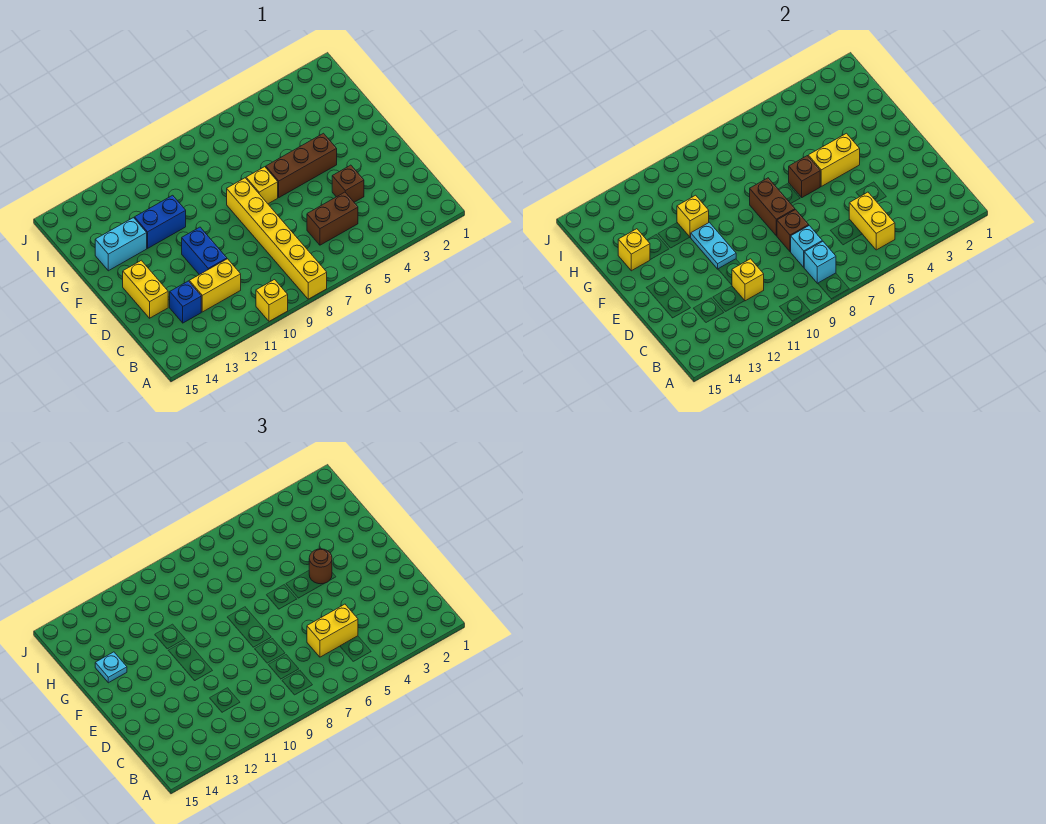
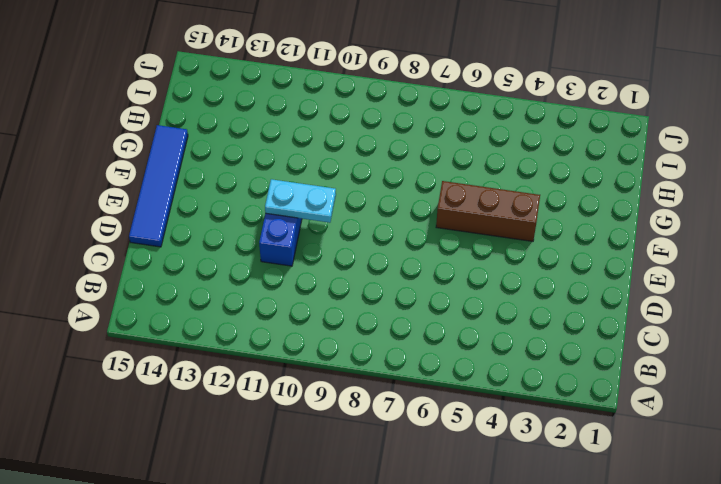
blue tile D15:G15 level 1 -> none
cyan plate E10:E11 level 2 -> cyan plate E11:F11 level 2
none -> yellow brick A8:F8 level 1
none -> yellow brick A10 level 1
none -> brown brick C5:C6 level 1

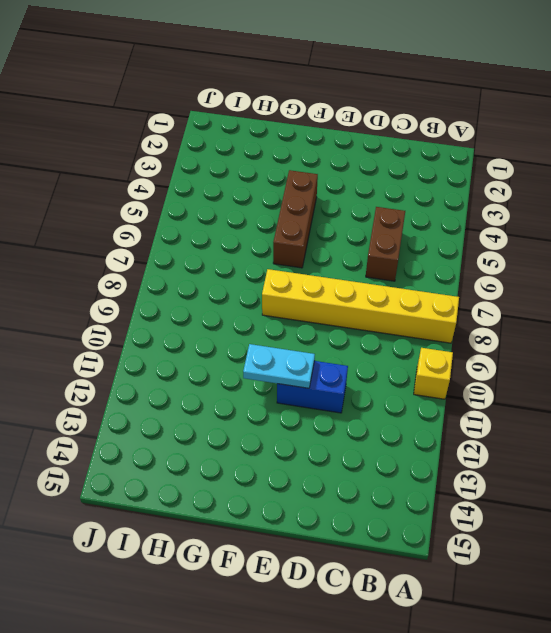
none -> yellow brick C11:C12 level 1
none -> blue brick C13 level 1
none -> brown brick D4 level 1

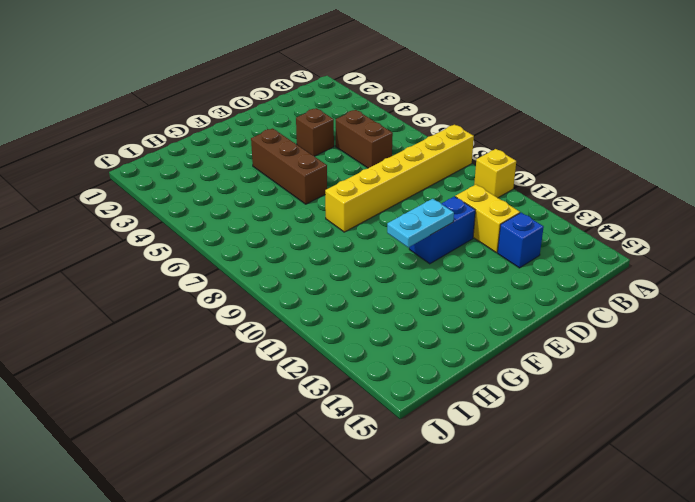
none -> yellow brick D14:E14 level 1
none -> yellow brick F7 level 1
none -> blue brick G11:G12 level 1

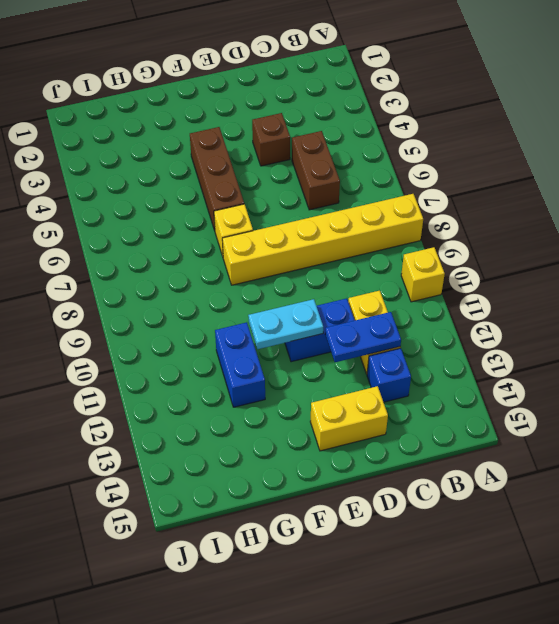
blue plate C12:D12 level 2 -> none
none -> cyan brick G13:G14 level 1
none -> yellow brick B5:C5 level 2
none -> cyan brick B8 level 2

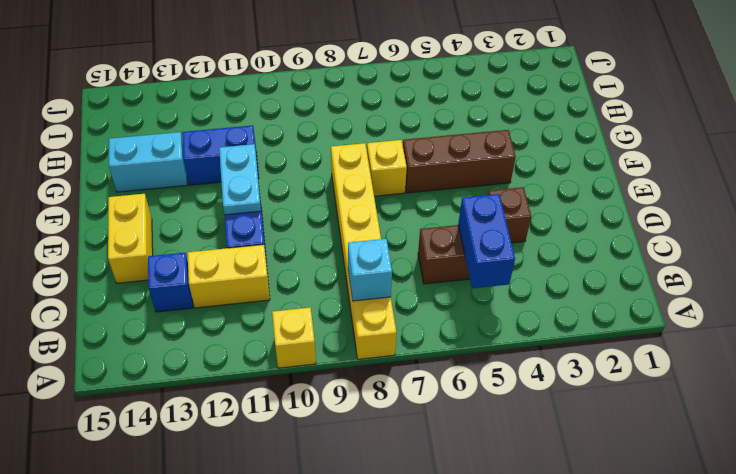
blue brick B5:C5 level 2 -> yellow brick B5:C5 level 2
none -> cyan brick C8 level 2
none -> yellow brick C11 level 2
none -> brown brick D8 level 2

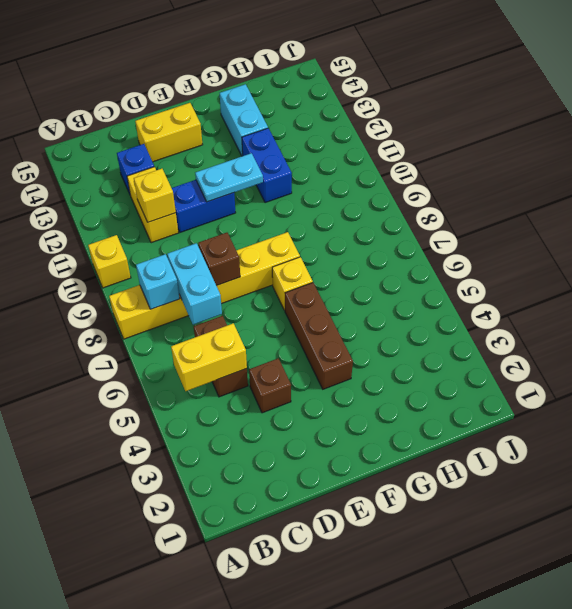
cyan brick C7:C8 level 2 -> cyan brick C8 level 2
none -> brown brick E8:F8 level 2
none -> yellow brick F4:F5 level 2
none -> brown brick F6 level 2

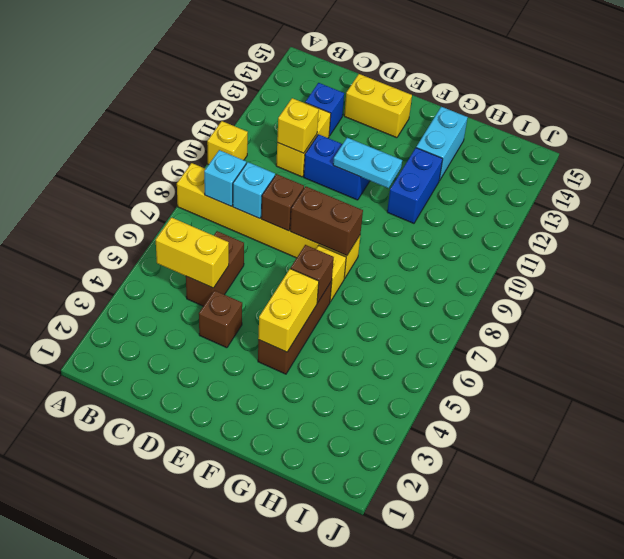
none -> yellow brick G11 level 2
none -> yellow brick G14 level 2
none -> yellow brick C5:C6 level 3

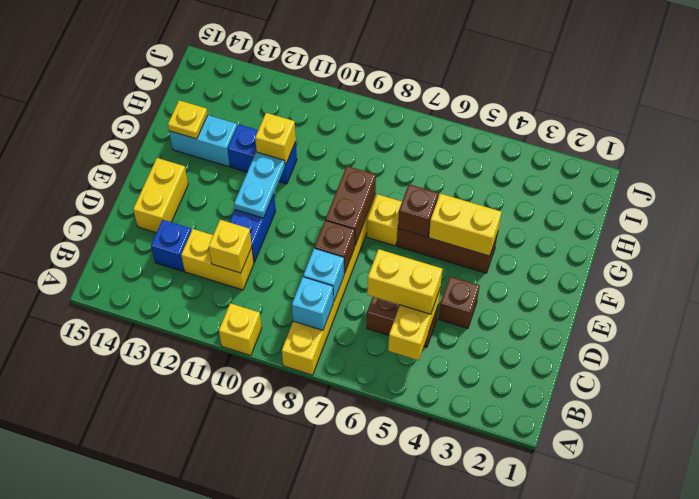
yellow plate G14 level 2 -> yellow brick G14 level 2
none -> brown round brick F4 level 3
none -> cyan plate G14 level 3

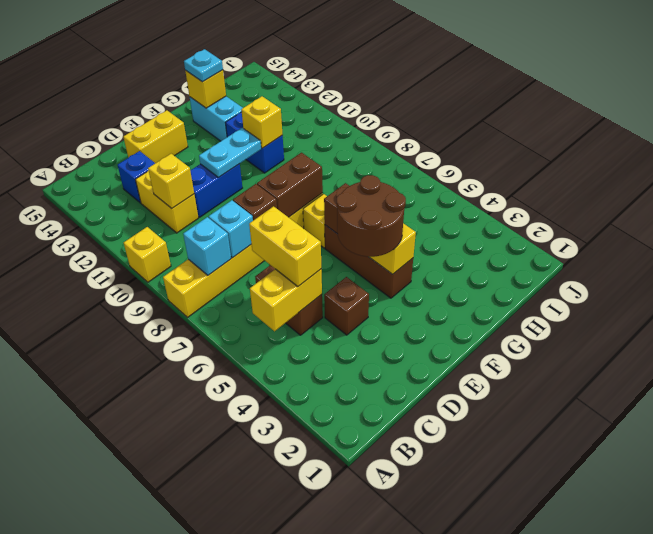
brown round brick E4:F5 level 3 -> brown round brick F4 level 3

